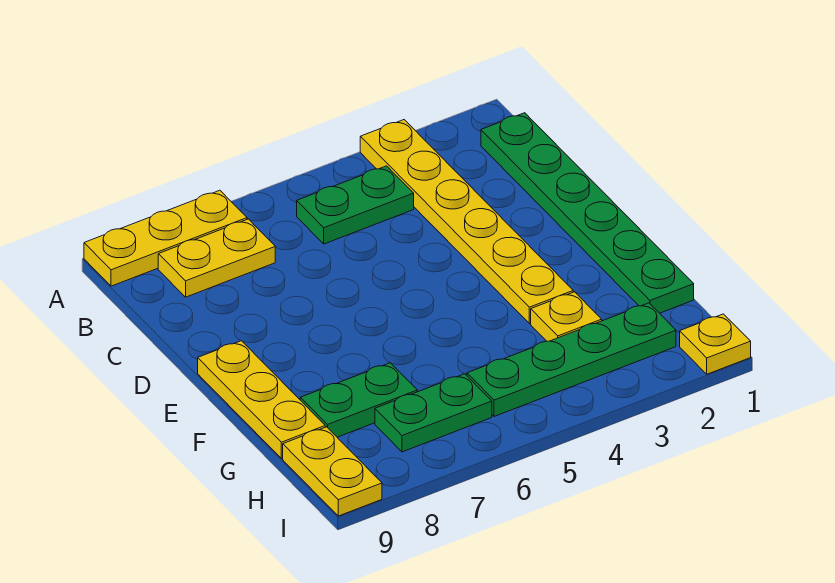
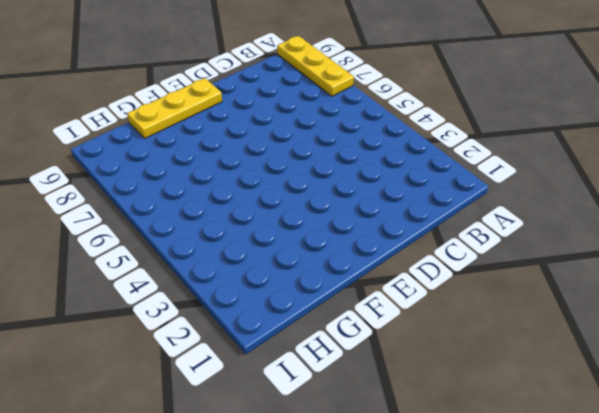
none -> yellow plate A3:F3 level 1
none -> green plate B1:G1 level 1
none -> green plate B4:B5 level 1

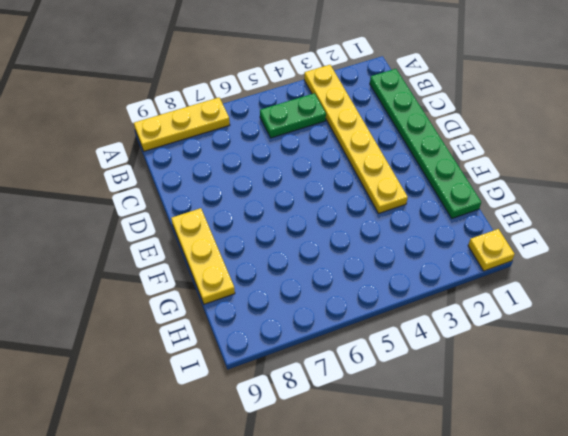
none -> yellow plate B7:B8 level 1
none -> yellow plate G3 level 1
none -> green plate G7:G8 level 1

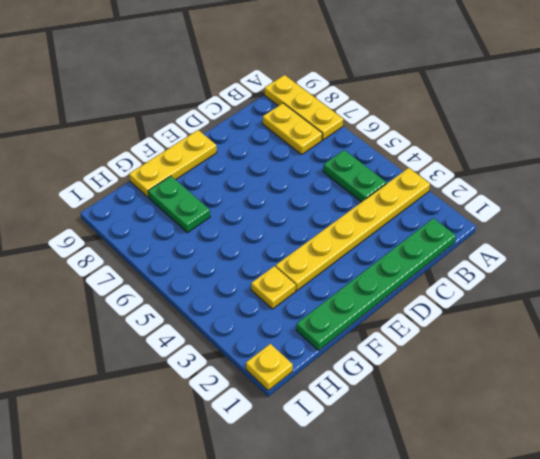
none -> green plate H2:H5 level 1
none -> green plate H6:H7 level 1
none -> yellow plate H9:I9 level 1

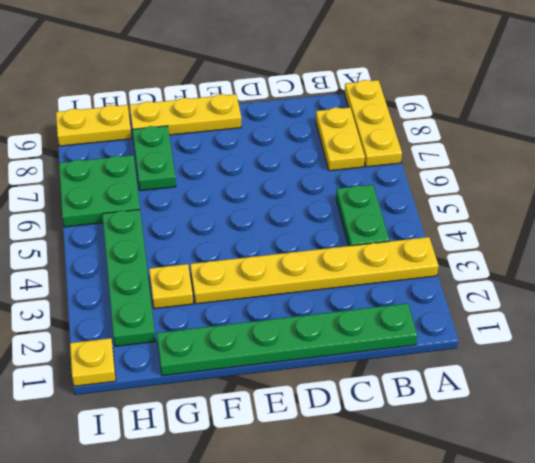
green plate H6:I7 level 1 -> green plate H6:H7 level 1

